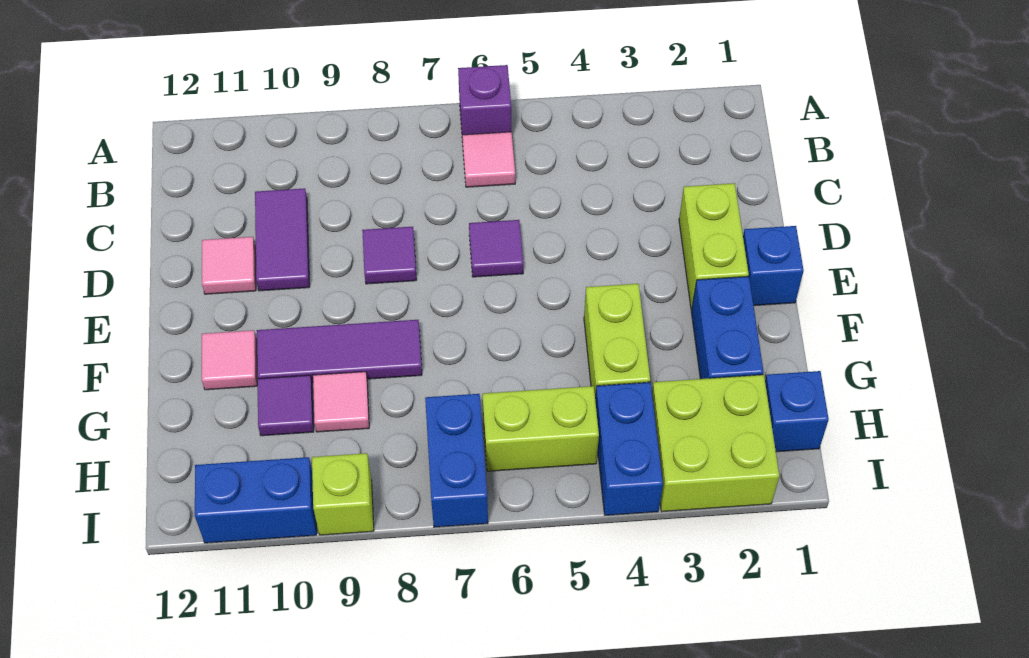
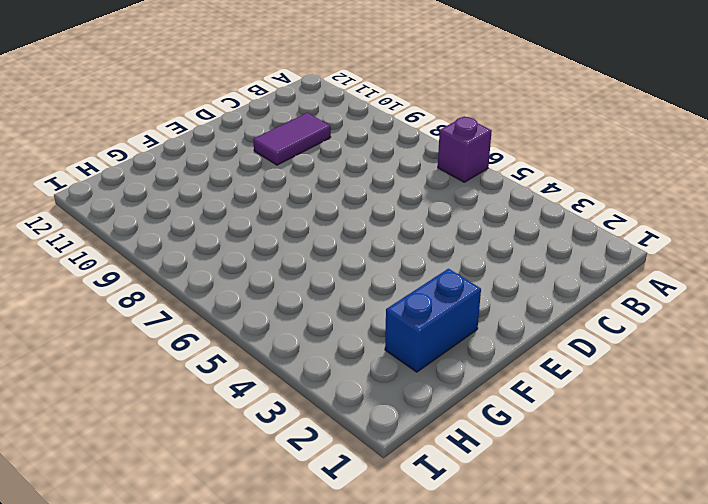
none -> pink tile B6 level 1
none -> lime brick D2:E2 level 1
none -> purple tile D6 level 1

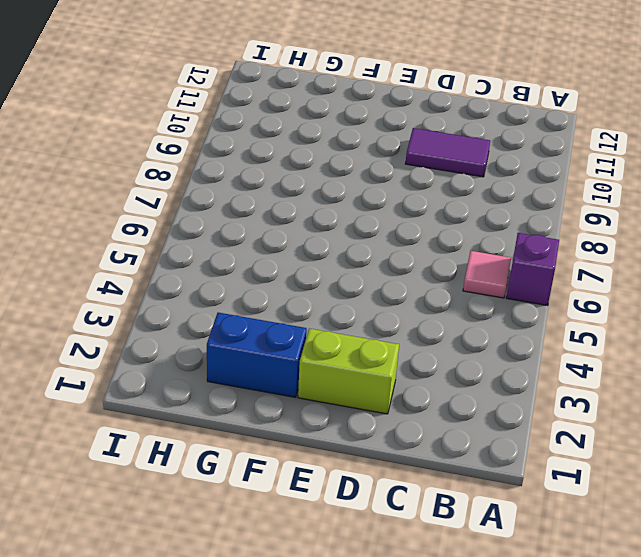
none -> purple tile D6 level 1
none -> purple tile D8 level 1
none -> pink tile D11 level 1

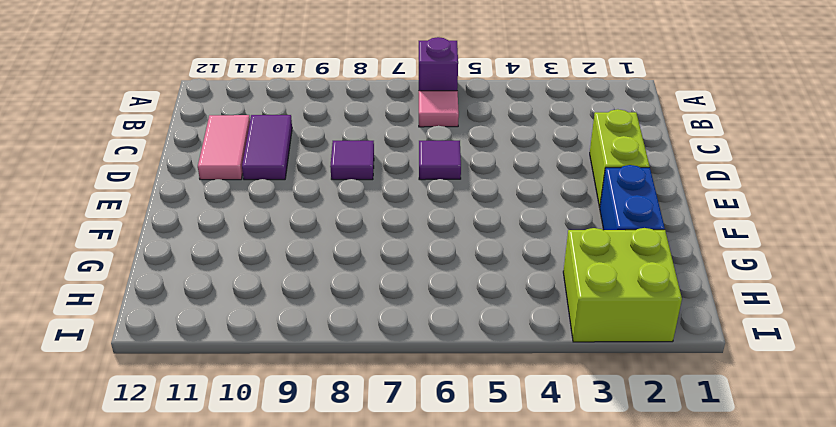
pink tile C11:D11 level 1 -> pink tile D11 level 1
none -> blue brick E1 level 1
none -> lime brick F4:G4 level 1
none -> purple tile F8:F10 level 1

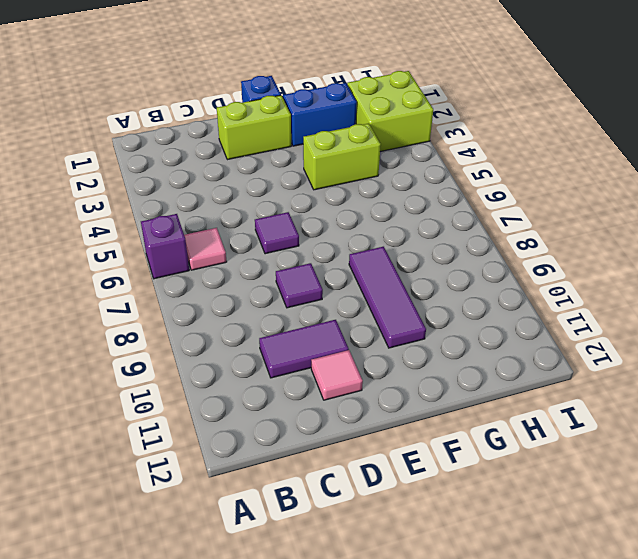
none -> pink tile F11 level 1
none -> pink tile G9 level 1
none -> purple tile G10 level 1

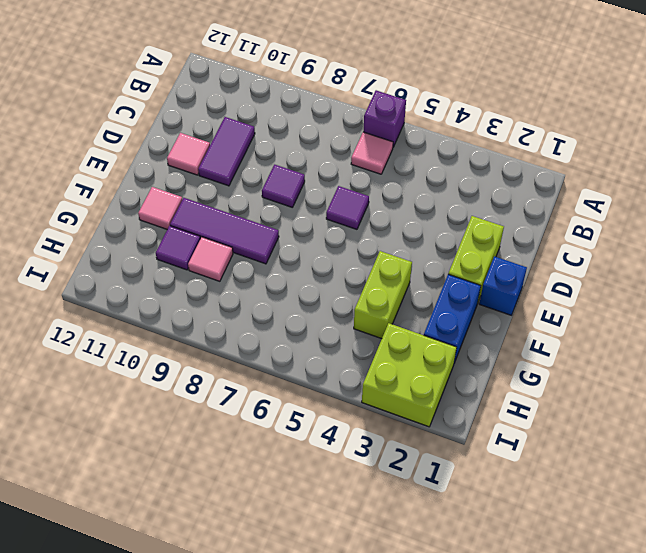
none -> blue brick H1 level 1
none -> blue brick H4:I4 level 1
none -> lime brick H5:H6 level 1

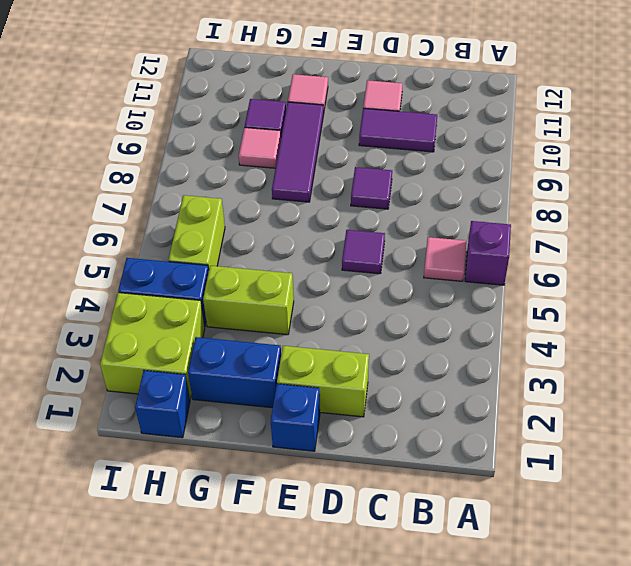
none -> blue brick H7:I7 level 1
none -> lime brick I9 level 1
none -> blue brick I10:I11 level 1

